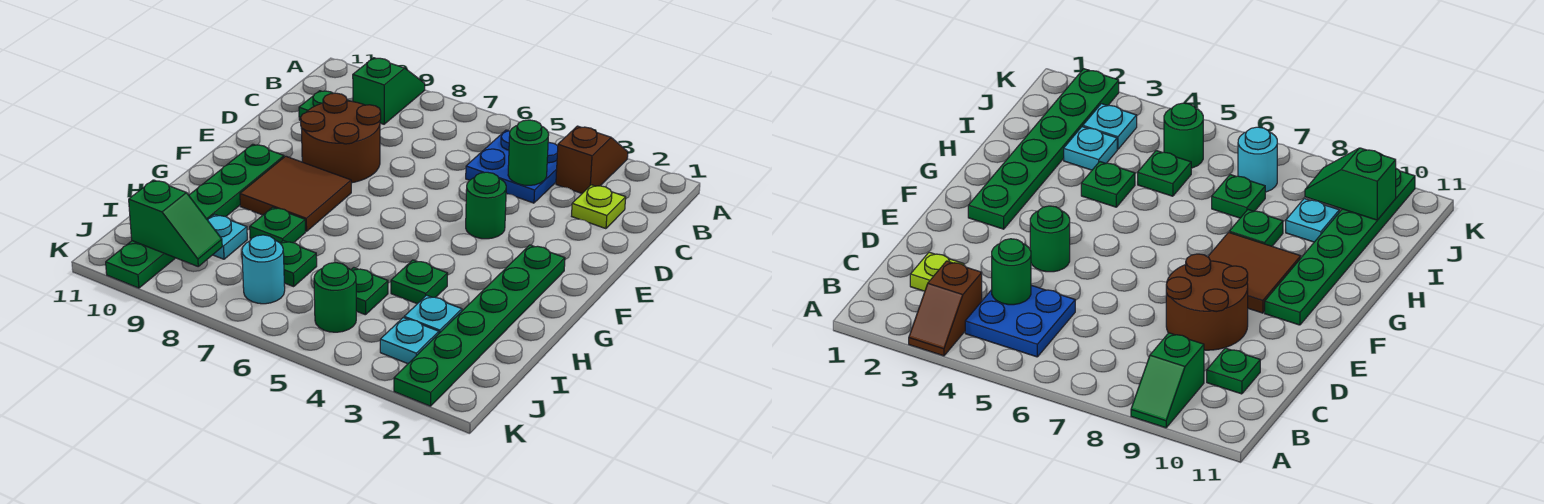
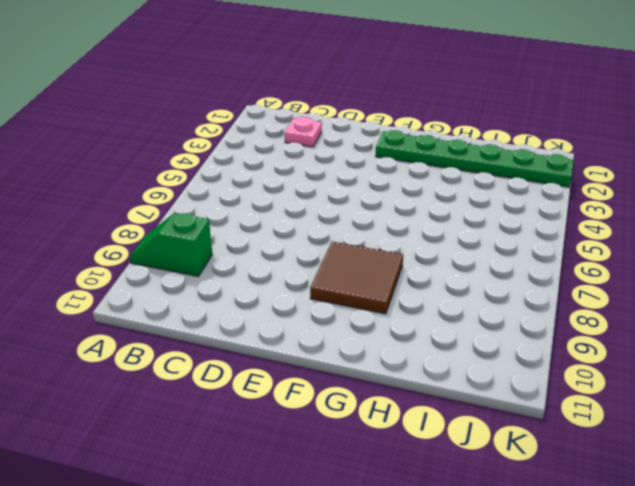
pink plate C2 level 1 -> lime plate C2 level 1
none -> brown slope A3:B3 level 1 top B
none -> blue plate B4:C5 level 1
none -> green plate C10 level 1

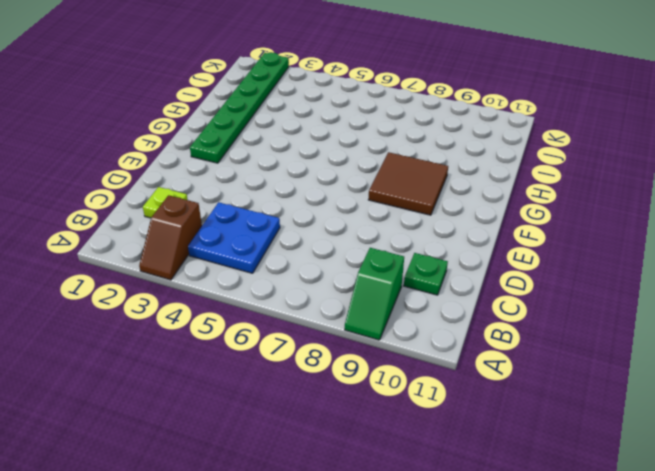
none -> brown round brick D8:E9 level 1
none -> green round brick E4 level 1
none -> green plate F10:K10 level 1

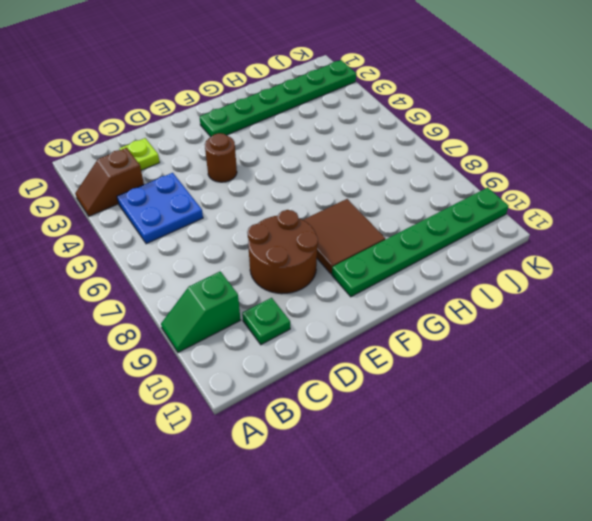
brown round brick E4 level 1 -> green round brick E4 level 1
none -> green plate H4 level 1
none -> green plate H8 level 1
none -> cyan plate I3 level 1

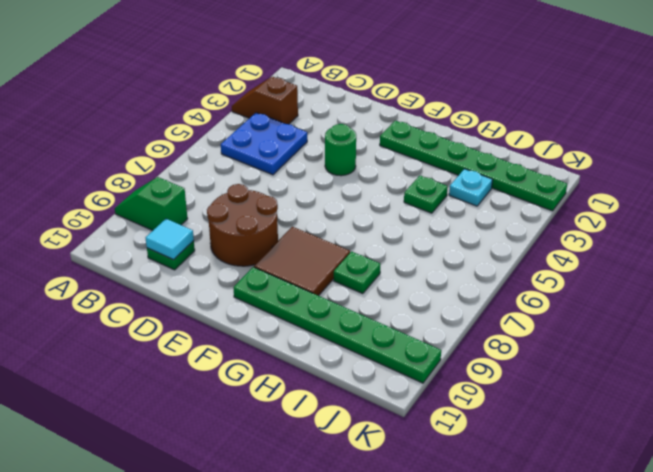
cyan tile C10 level 2 -> none
none -> lime plate C2 level 1
none -> green plate I5 level 1
none -> green plate I7 level 1

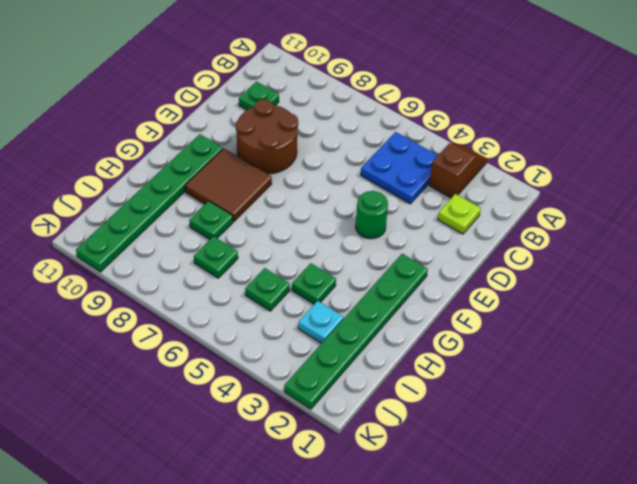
none -> green slope A9:B9 level 1 top B
none -> cyan plate I9 level 1
none -> cyan plate J3 level 1

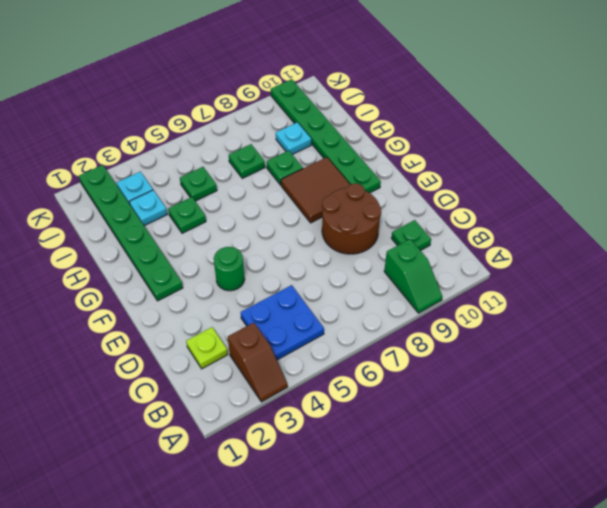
none -> green round brick J5 level 1
none -> cyan round brick J7 level 1
none -> green round brick C4 level 2

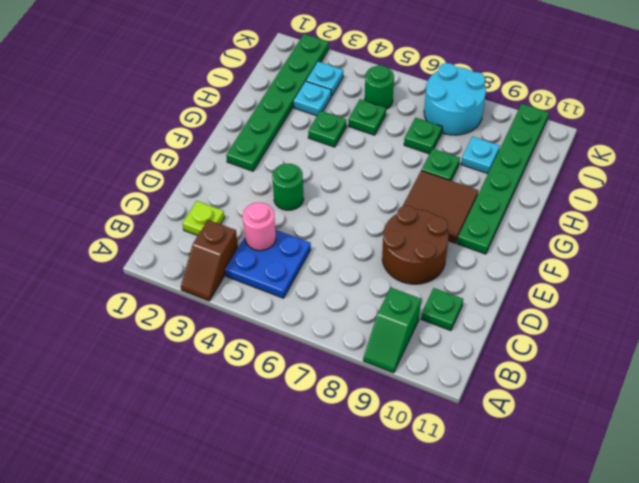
pink round brick C4 level 2 -> green round brick C4 level 2
cyan round brick J7:K8 level 1 -> cyan round brick J7 level 1
none -> green slope J9:J10 level 2 top 10

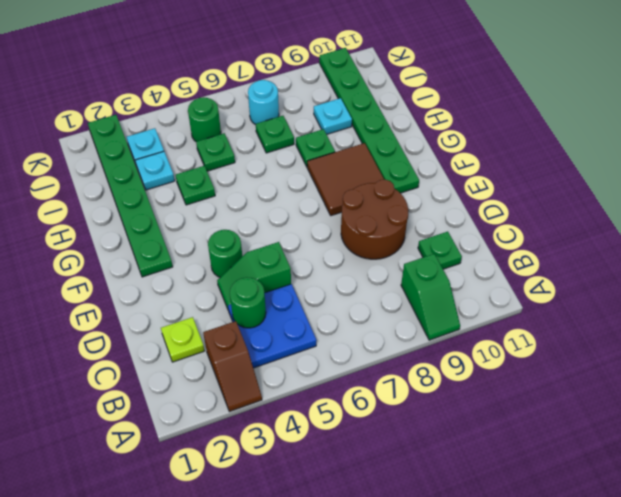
green slope D4:D5 level 1 top 5 -> green slope J9:J10 level 2 top 10

